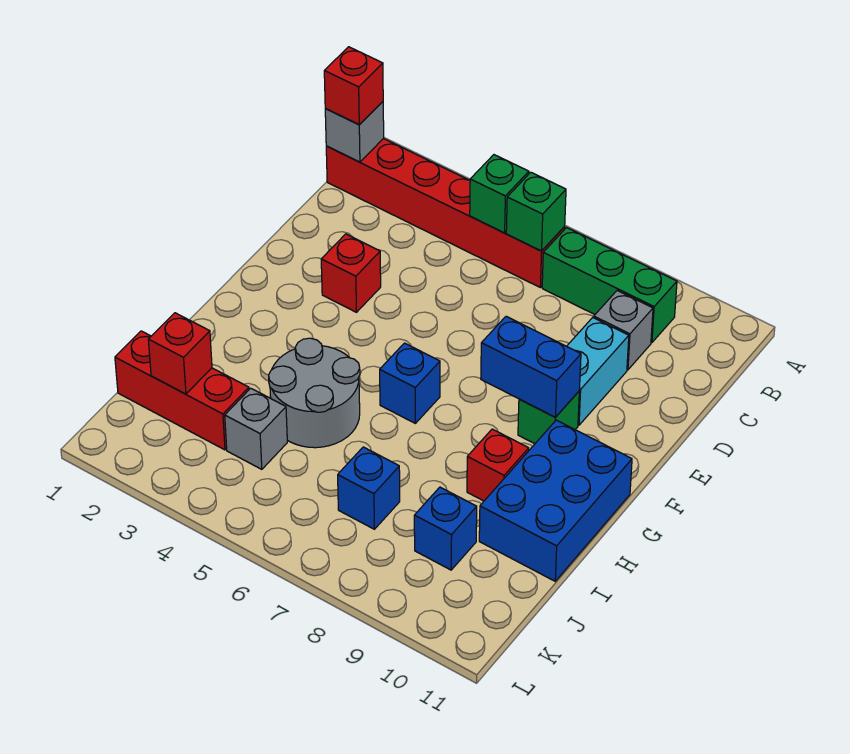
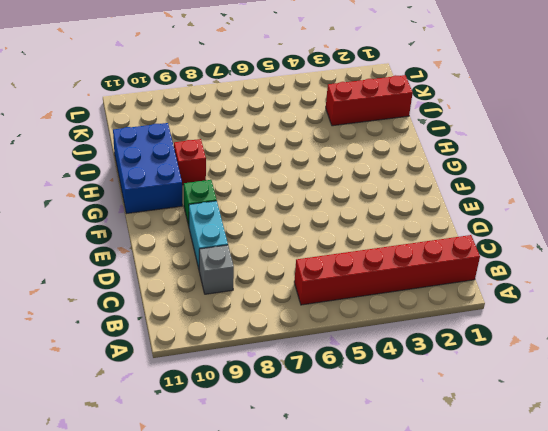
none -> green brick B7:B9 level 1
none -> red brick E3 level 1
none -> blue brick G6 level 1

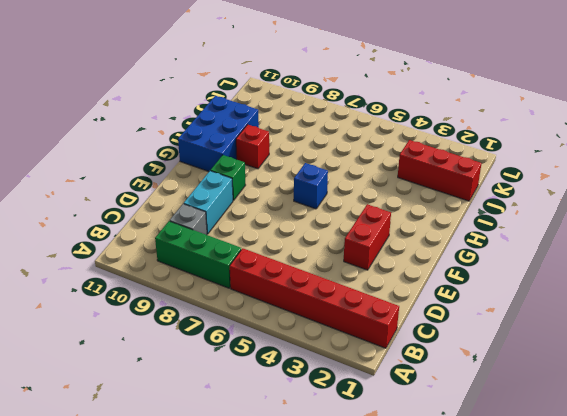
red brick E3:F3 level 1 -> red brick E3 level 1
none -> grey round brick H4:I5 level 1
none -> grey brick J4 level 1
none -> blue brick J7 level 1

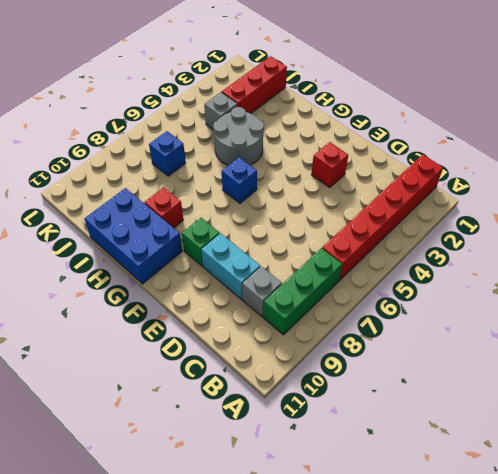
none -> blue brick J9 level 1
none -> grey brick B1 level 2
none -> green brick B5 level 2

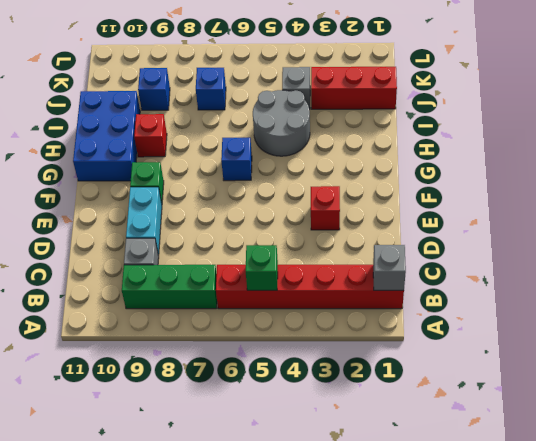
none -> green brick B6 level 2
none -> blue brick F8:F9 level 2
none -> red brick J2 level 2

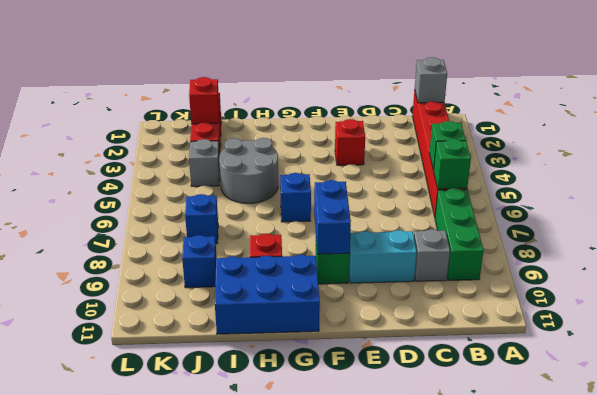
none -> red brick B1 level 3

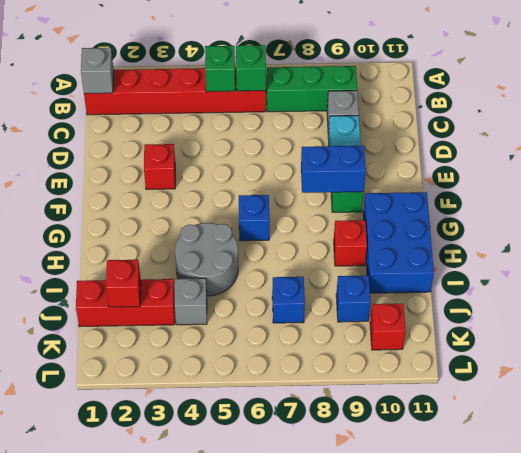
red brick K10 level 1 -> red brick B1 level 3

